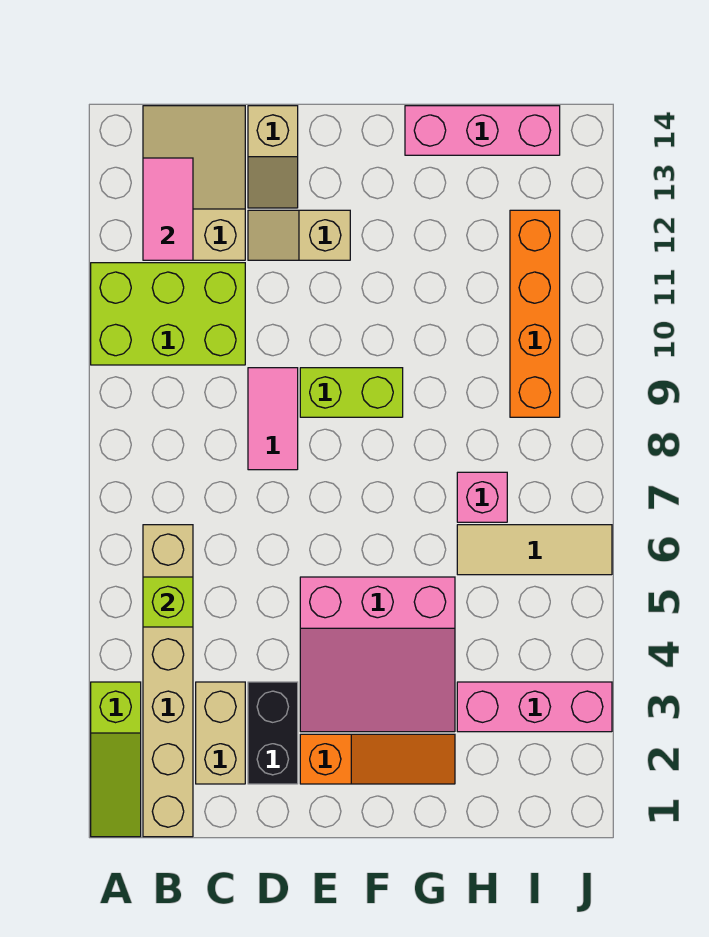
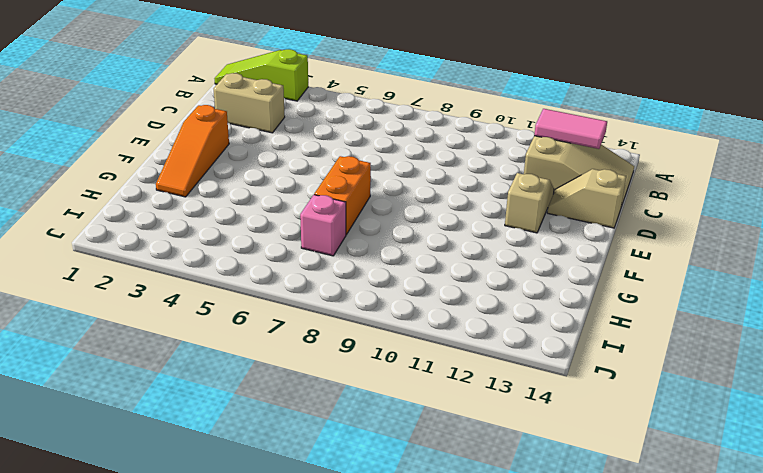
orange brick F7:G7 level 1 -> none
none -> lime brick A10:C11 level 1
none -> tan brick B1:B6 level 1
none -> black brick D2:D3 level 1

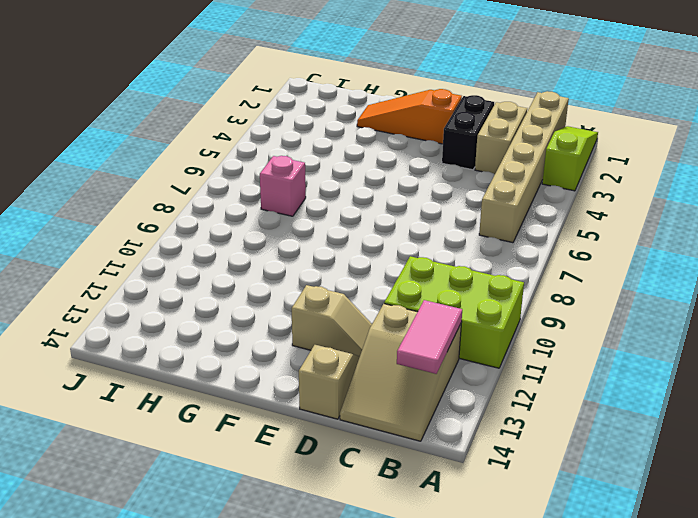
none -> pink tile D8:D9 level 1
none -> pink slope E3:G5 level 1 top 5
none -> lime brick E9:F9 level 1

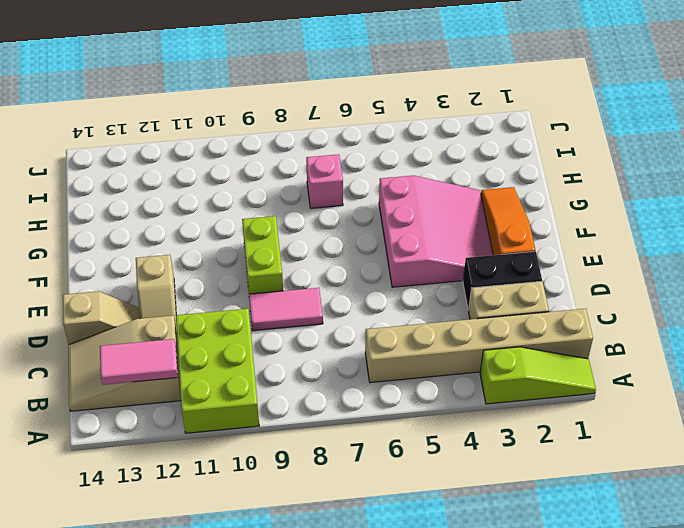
none -> pink brick G14:I14 level 1
none -> pink brick H3:J3 level 1
none -> tan tile H6:J6 level 1

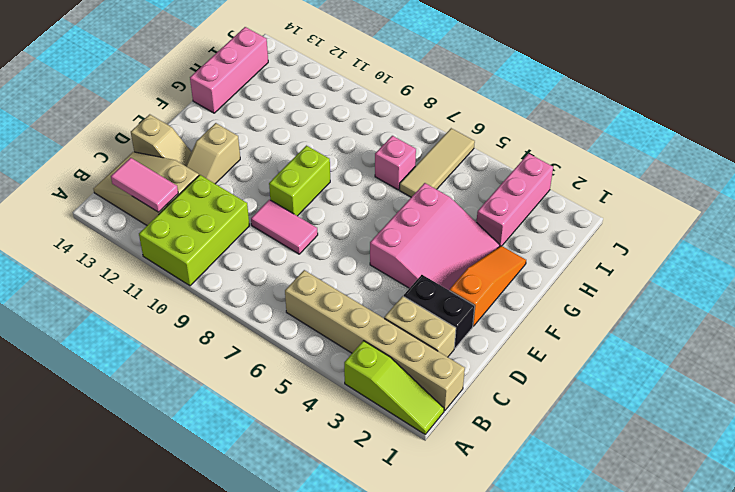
none -> orange brick I9:I12 level 1
none -> lime brick B5 level 2

